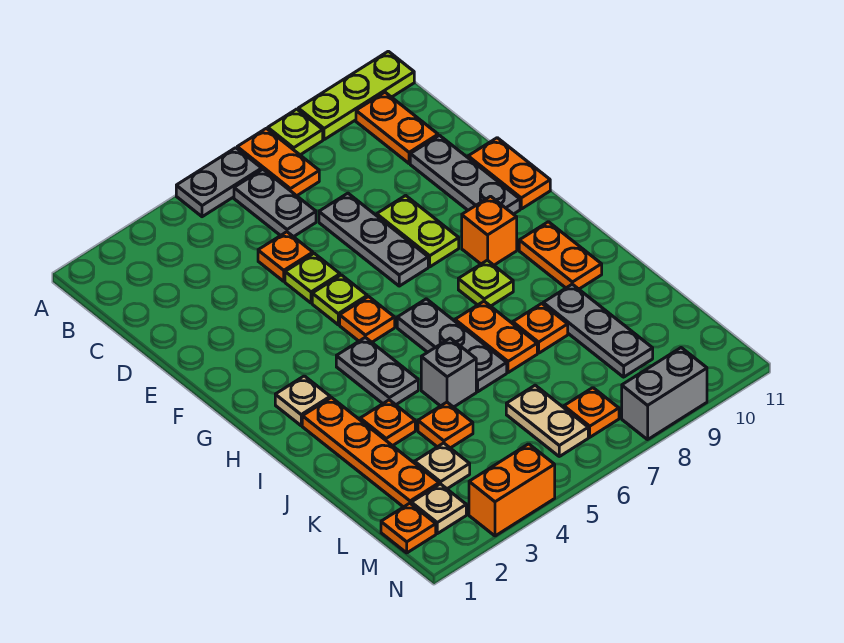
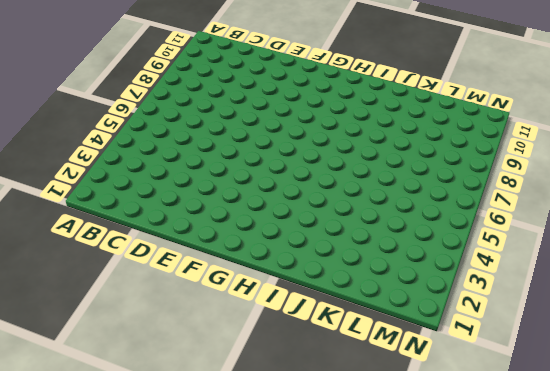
none -> grey plate A5:A6 level 1
none -> orange plate A7:B7 level 1
none -> lime plate A8 level 1
none -> lime plate A9:A11 level 1

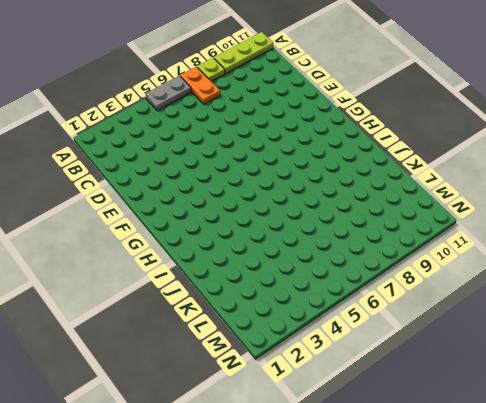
none -> grey plate B6:C6 level 1
none -> orange plate B10:C10 level 1
none -> orange plate D5 level 1
none -> grey plate D7:F7 level 1

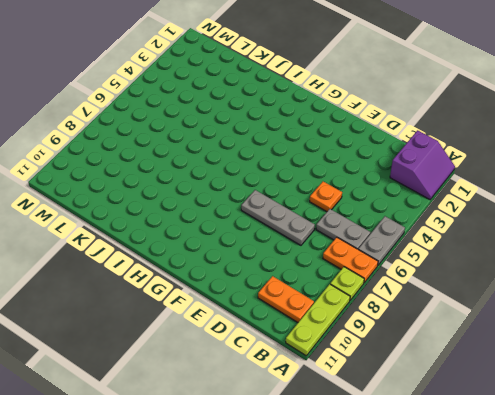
purple slope A1:B2 level 1 top B -> none
none -> grey plate D10:F10 level 1
none -> lime plate E5 level 1
none -> lime plate E8:F8 level 1
none -> orange plate E11:F11 level 1

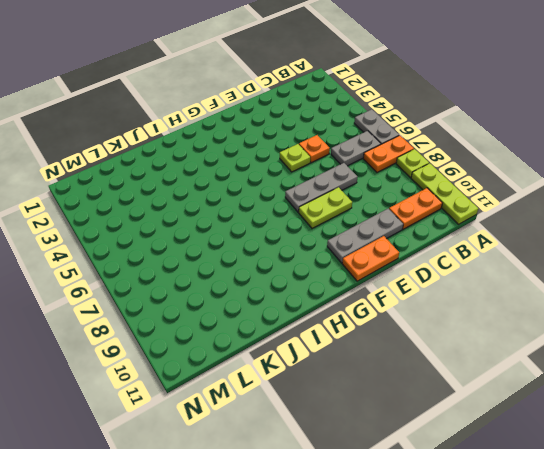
none -> lime plate F5 level 1
none -> orange plate G5 level 1
none -> orange brick G9 level 1
none -> tan plate H2 level 1

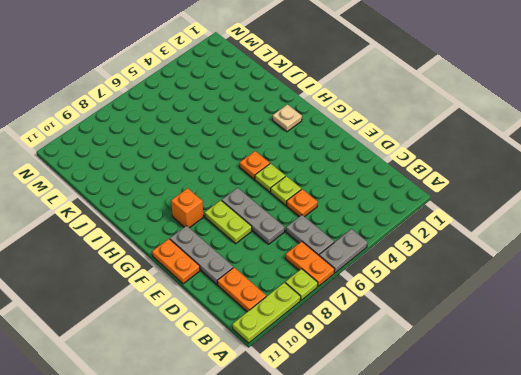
none -> grey plate H4:I4 level 1
none -> grey plate H6:J6 level 1
none -> lime plate H8 level 1
none -> orange plate H10:I10 level 1

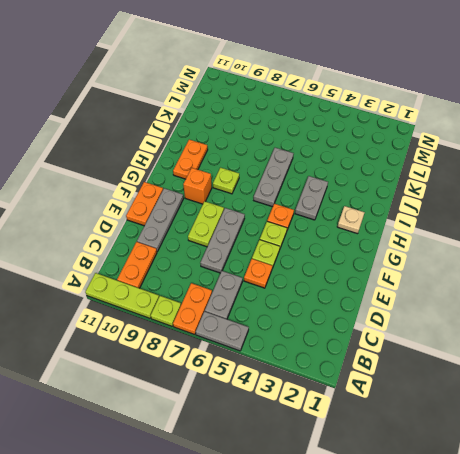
none -> orange plate I2:L2 level 1
none -> orange plate I7:J7 level 1
none -> orange plate J3 level 1
none -> grey brick J5 level 1

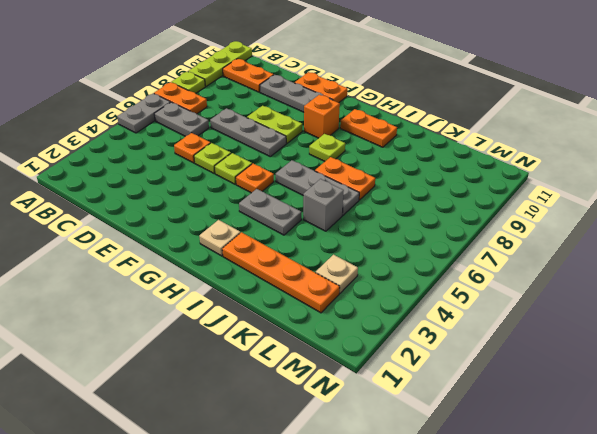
none -> orange plate J3 level 1
none -> orange plate J8 level 1
none -> grey plate J9:L9 level 1
none -> orange plate K4 level 1

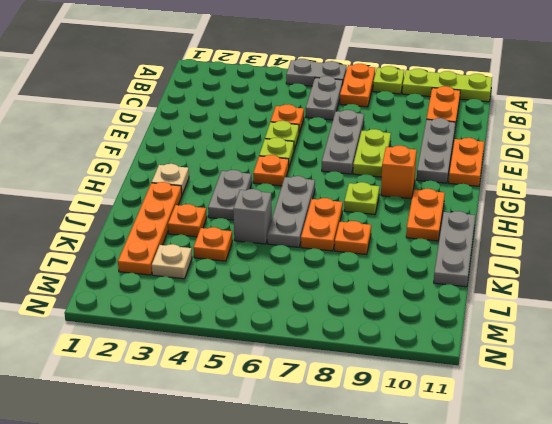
grey plate I11:K11 level 1 -> grey plate J9:L9 level 1
none -> tan plate L6:M6 level 1
none -> orange plate M1 level 1
none -> tan plate M2 level 1
none -> orange plate M7 level 1

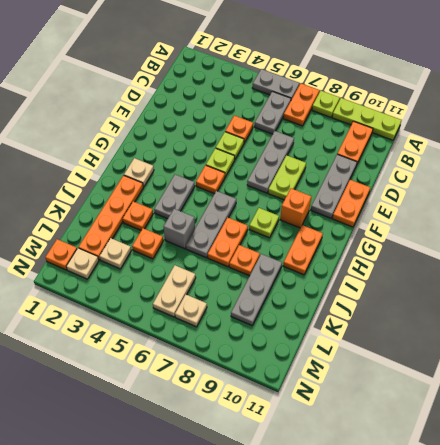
tan plate M7 level 1 -> orange plate M7 level 1
none -> orange brick N3:N4 level 1
none -> grey brick N8:N9 level 1

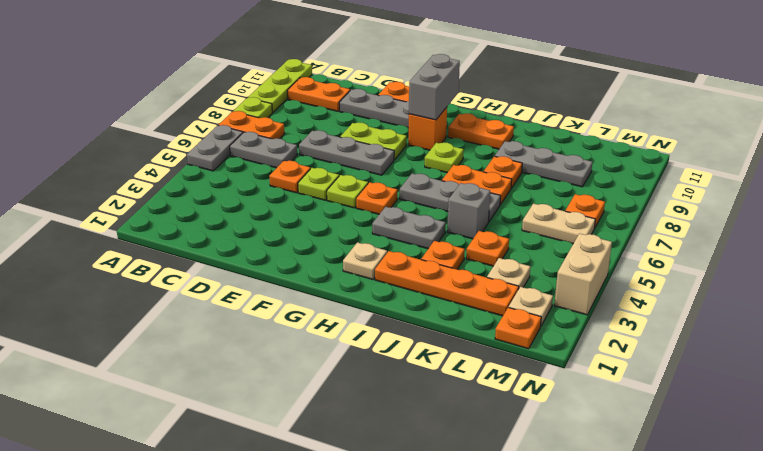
grey brick G9:G10 level 2 -> grey brick N8:N9 level 1
tan brick N3:N4 level 1 -> orange brick N3:N4 level 1

